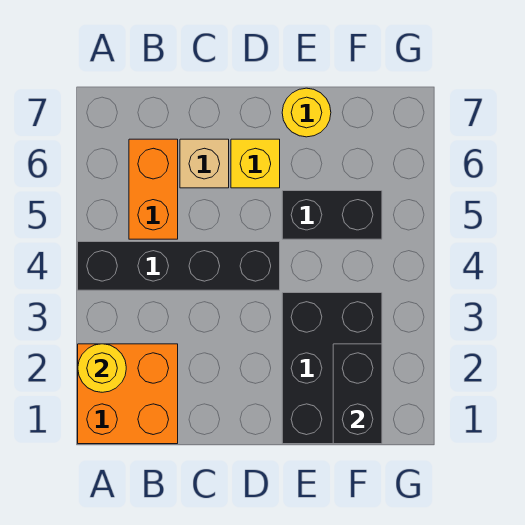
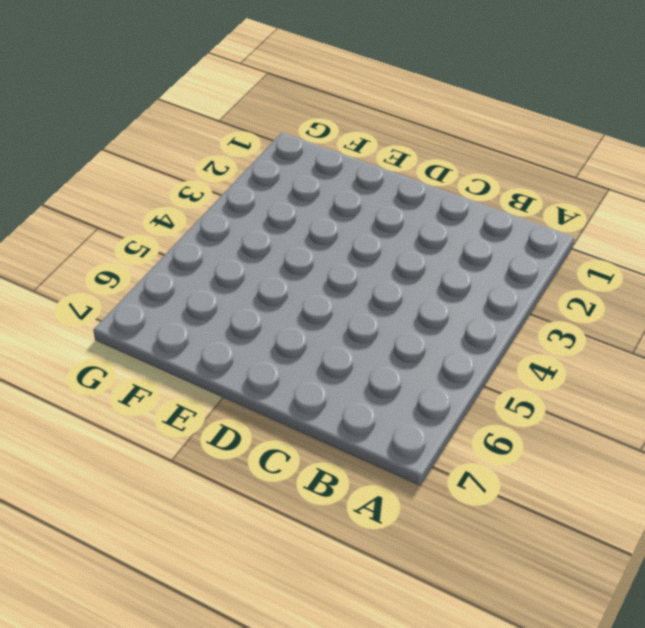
none -> orange brick A1:B2 level 1
none -> black brick A4:D4 level 1

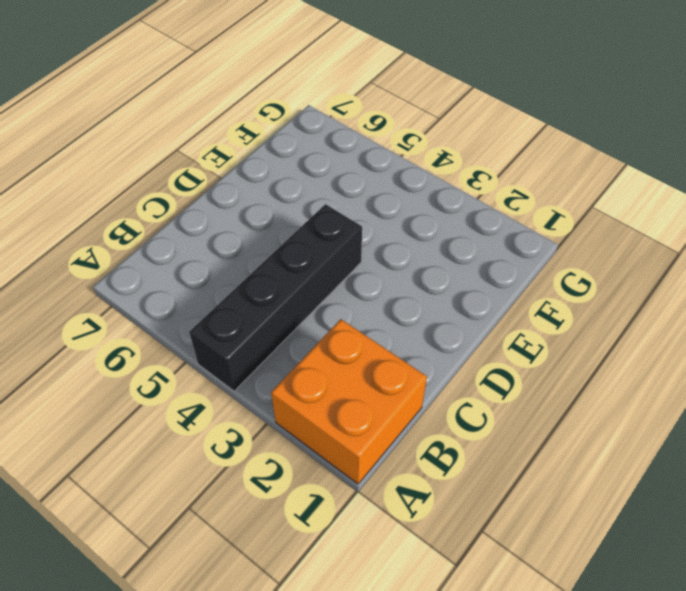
none -> orange brick B5:B6 level 1
none -> tan brick C6 level 1

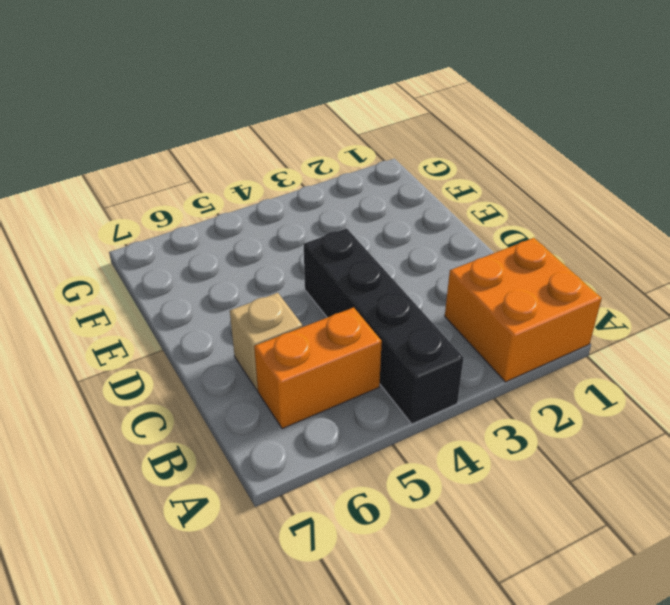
none -> yellow brick D6 level 1
none -> black brick E1:F3 level 1

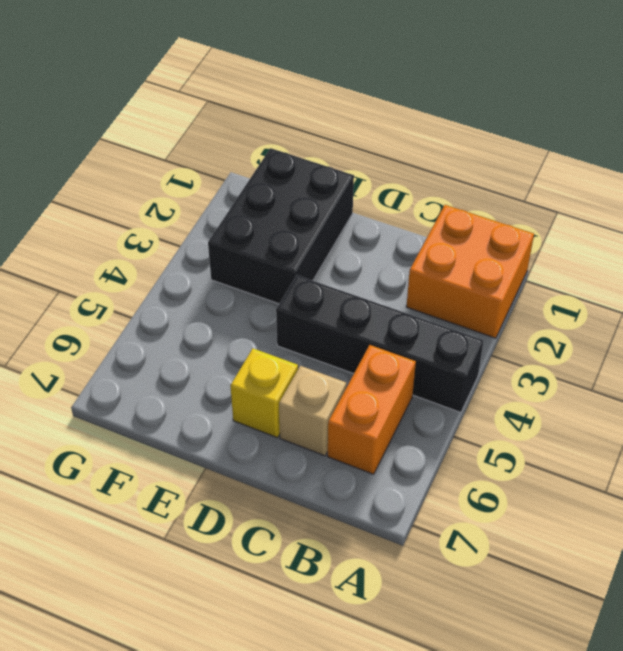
none -> black brick E5:F5 level 1
none -> yellow round brick E7 level 1

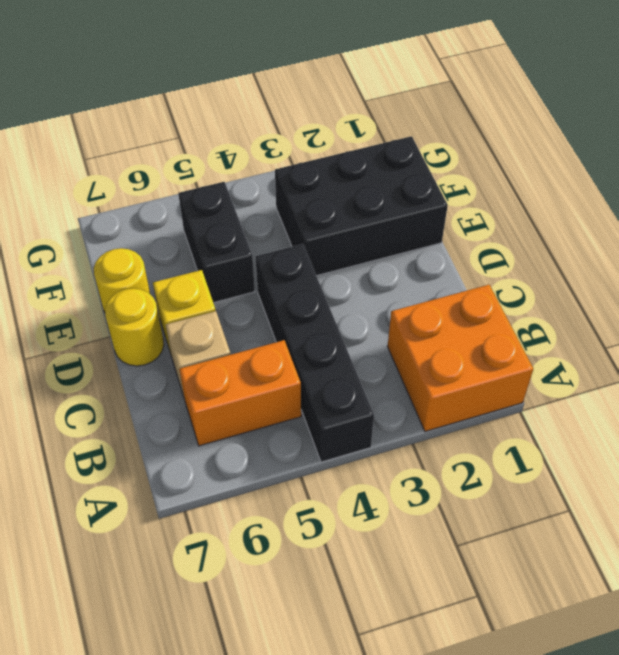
yellow round brick D7 level 1 -> yellow round brick A2 level 2
none -> black brick F1:F2 level 2

